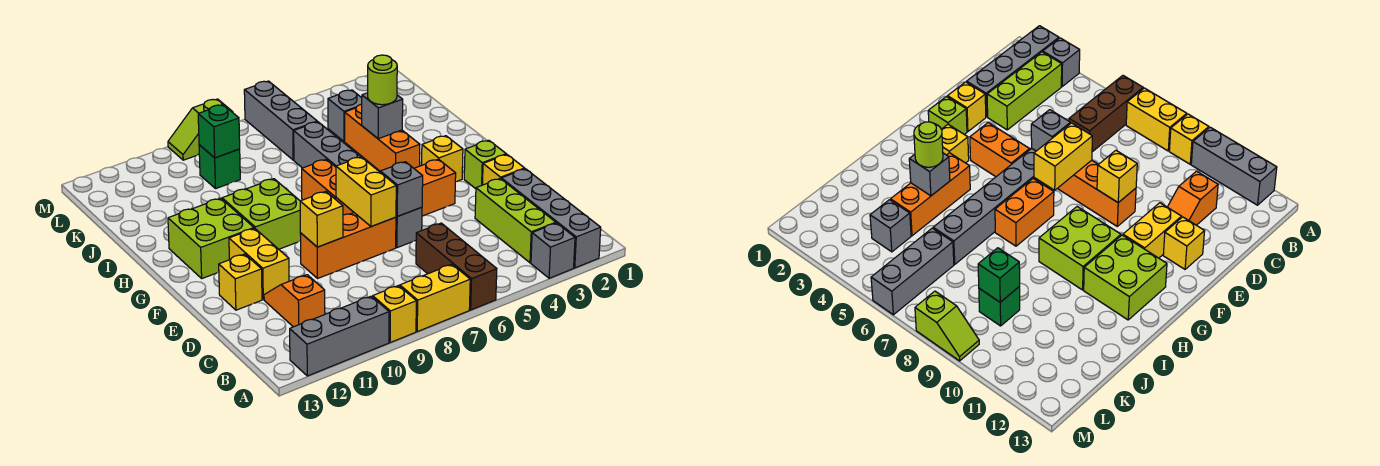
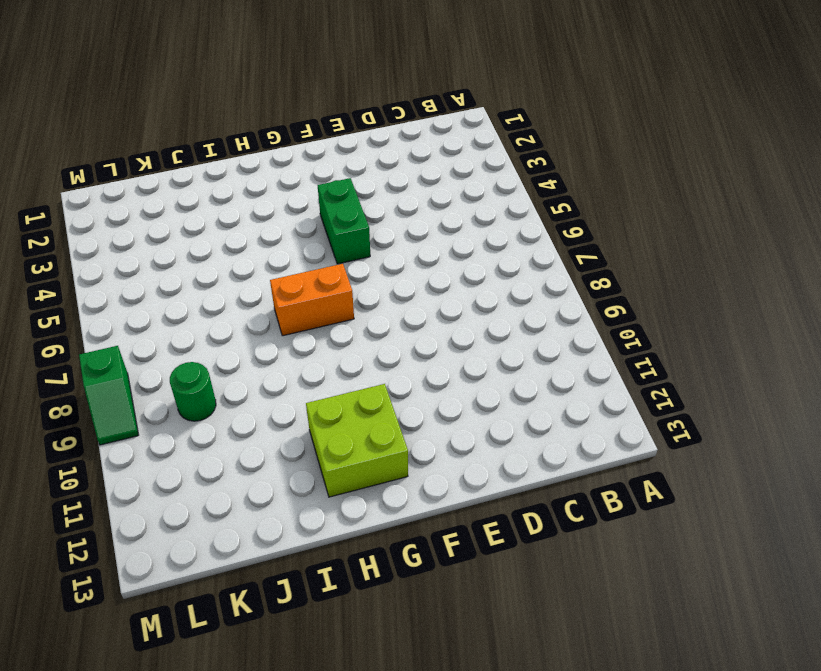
green brick F4:F5 level 1 -> orange brick F4:F5 level 1
green round brick K9 level 1 -> green brick K9 level 1
green slope M8:M9 level 1 top 8 -> lime slope M8:M9 level 1 top 8
none -> grey brick A2:D2 level 1
none -> grey brick A3 level 1
none -> brown brick A6:C6 level 1
none -> yellow brick A7:A8 level 1

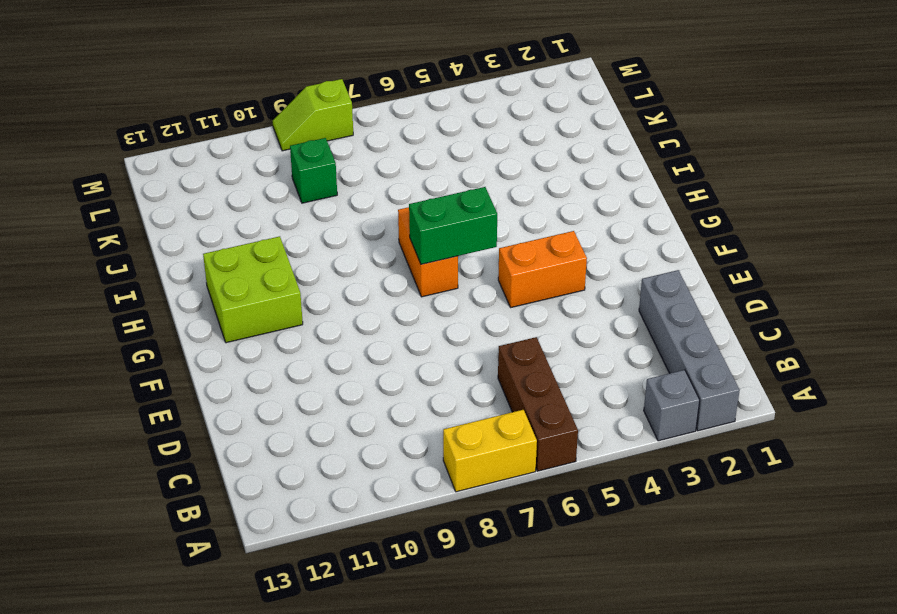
green brick G6:G7 level 2 -> none
none -> yellow brick A9 level 1
none -> grey brick A10:A12 level 1
none -> lime brick B3:D3 level 1
none -> orange slope C11:D11 level 1 top C

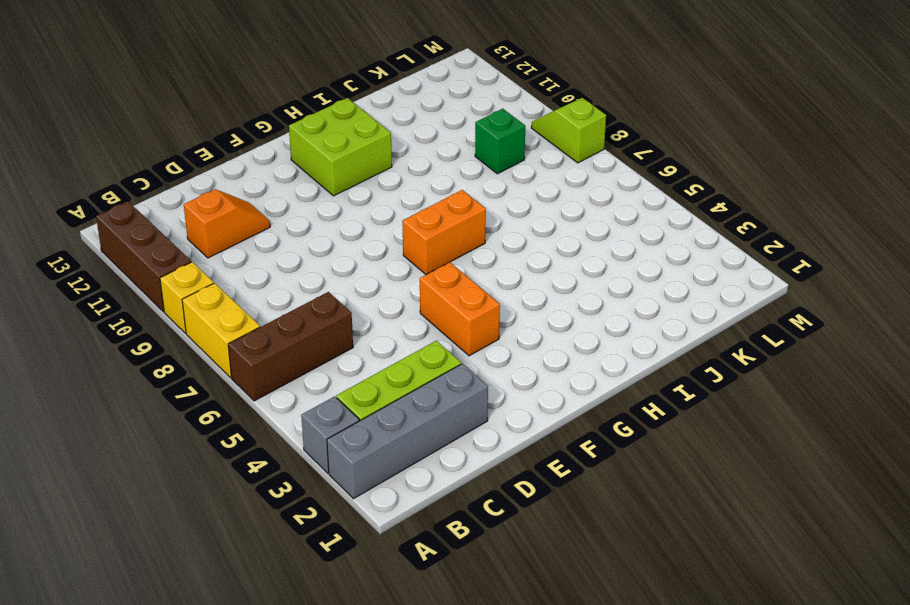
brown brick A10:A12 level 1 -> grey brick A10:A12 level 1
none -> yellow brick E2 level 1
none -> grey brick E6:J6 level 1
none -> orange brick E7:E9 level 1
none -> yellow brick E11:F11 level 1

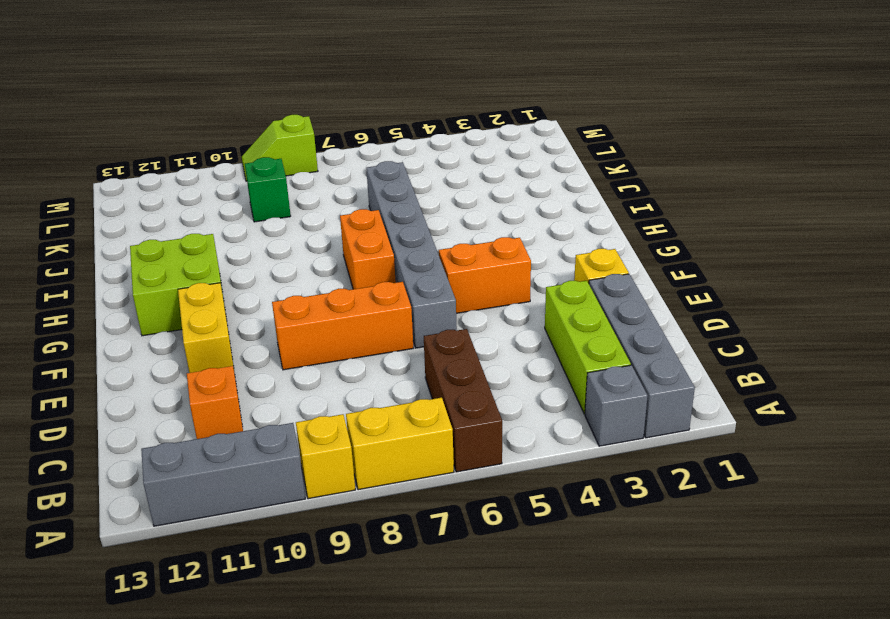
none -> yellow brick E12 level 1
none -> lime brick F2 level 1
none -> yellow brick G3 level 1
none -> lime brick G9:H10 level 1

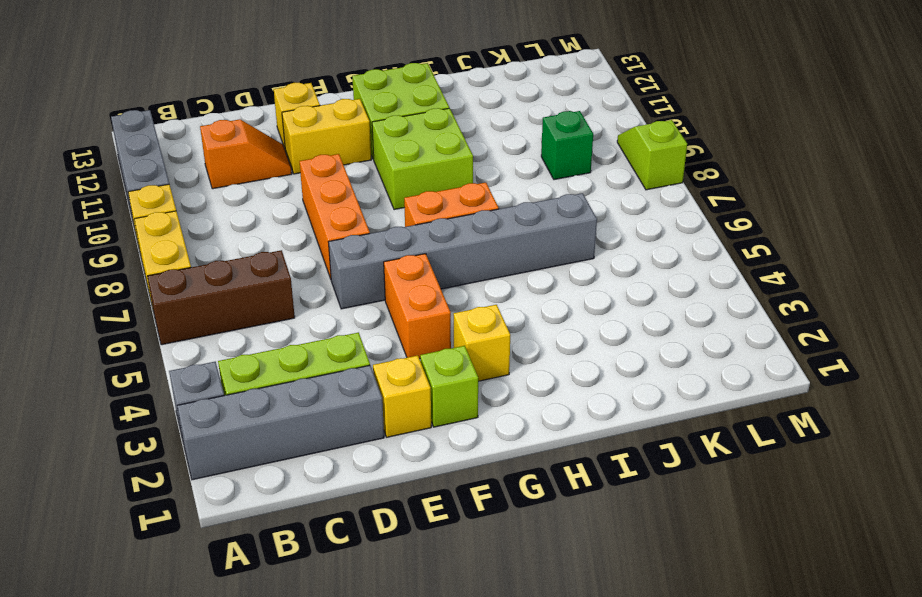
none -> orange brick H4:J4 level 1
none -> grey brick K4 level 1
none -> grey brick K6:M6 level 1
none -> grey brick E6 level 2

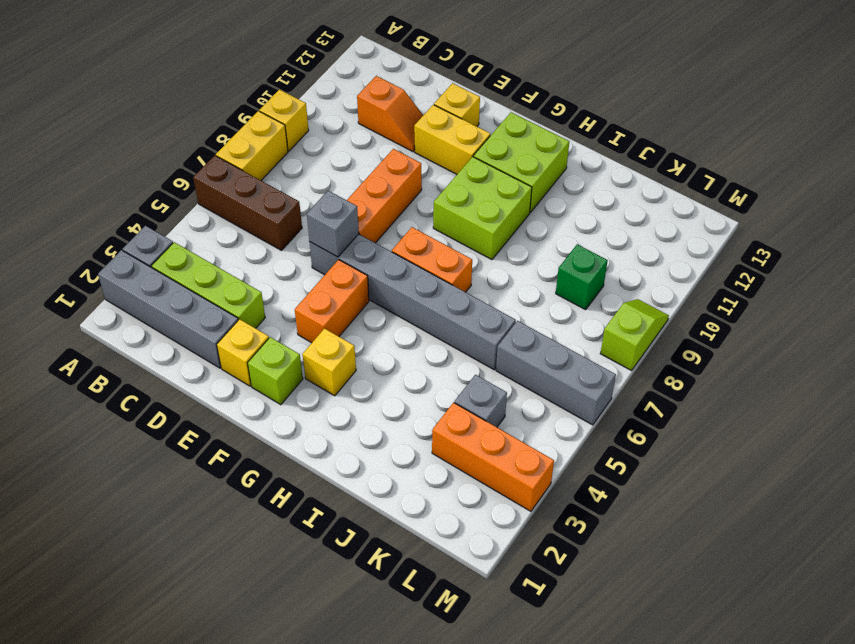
orange brick K3:M3 level 1 -> orange brick H4:J4 level 1
none -> grey brick A10:A12 level 1
none -> yellow brick E7:F7 level 2
none -> yellow brick E9 level 2
none -> grey brick I4 level 2

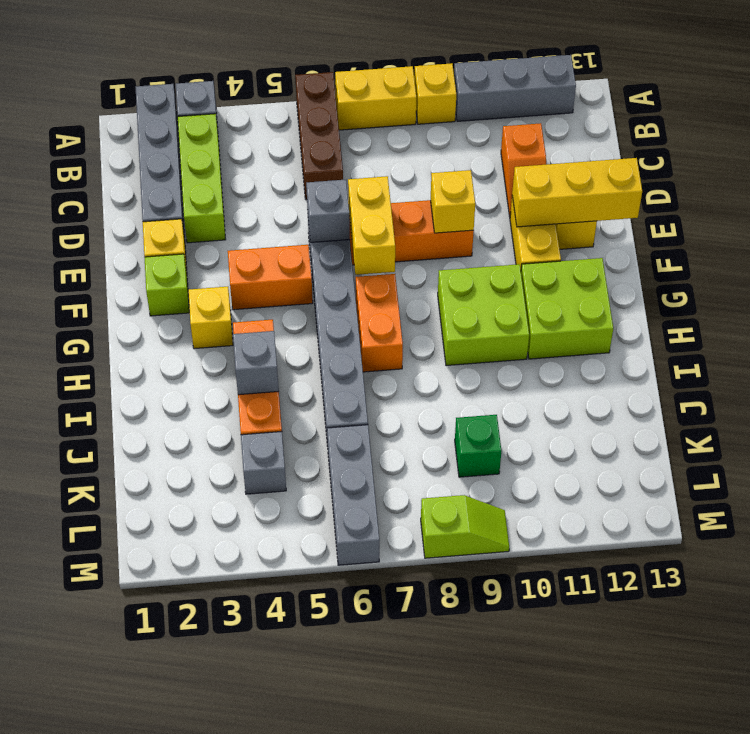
yellow brick E11:E13 level 2 -> none
none -> green brick K9 level 2
none -> lime round brick I4 level 3

